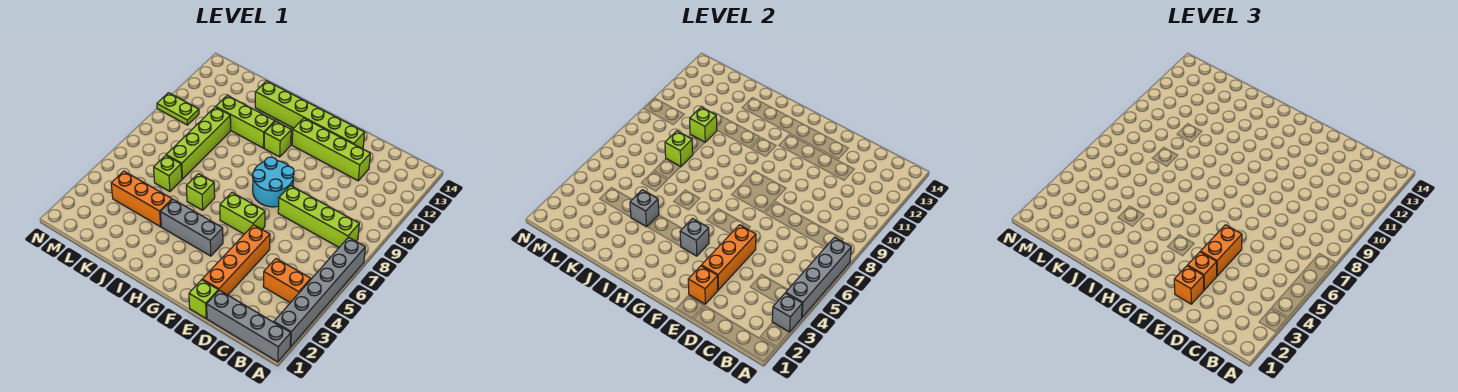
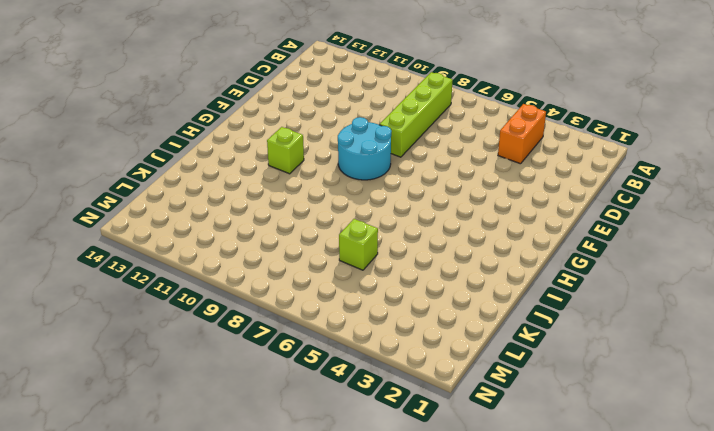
none -> grey brick A1:D1 level 1
none -> grey brick A2:A7 level 1
none -> lime brick D12:G12 level 1

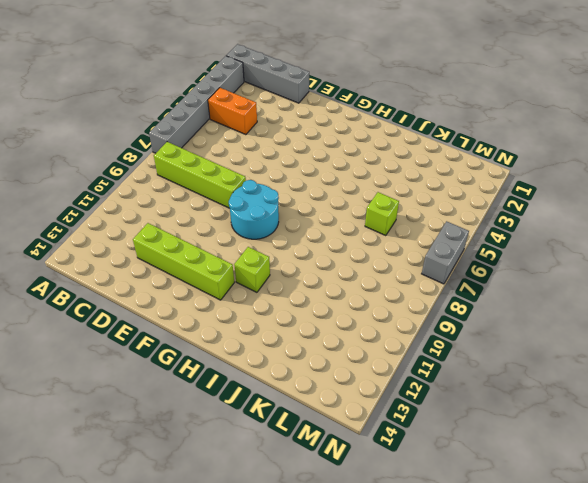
grey brick N6:N7 level 1 -> none
none -> lime brick E1 level 1
none -> orange brick E2:E5 level 1
none -> lime brick E13:J13 level 1

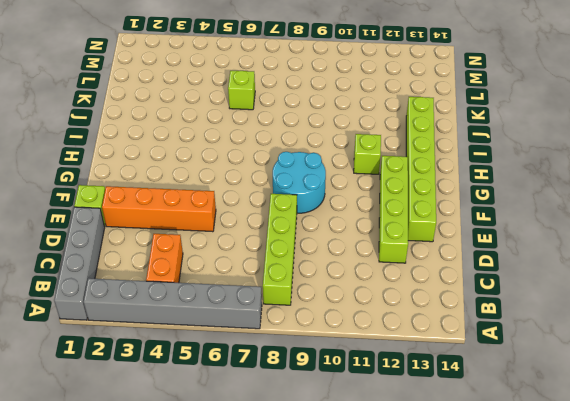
none -> lime brick F6:G6 level 1
none -> grey brick G4:I4 level 1
none -> lime brick I6 level 1

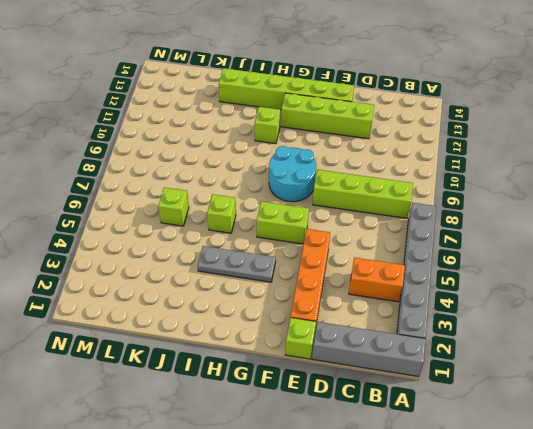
grey plate G4:I4 level 1 -> grey brick G4:I4 level 1
none -> lime brick I11:K11 level 1
none -> orange brick J4:L4 level 1
none -> lime brick K7:K10 level 1

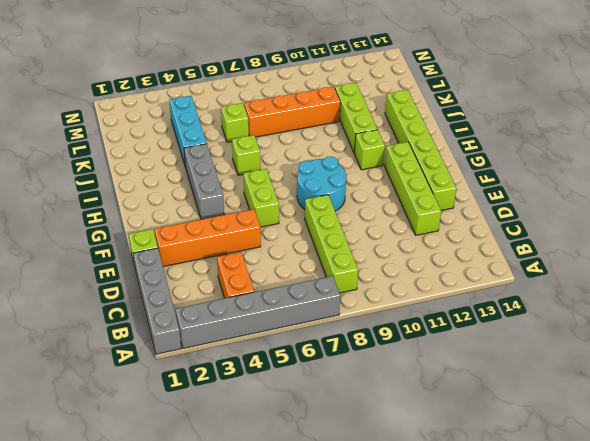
cyan brick J4:L4 level 1 -> orange brick J4:L4 level 1
orange brick K7:K10 level 1 -> lime brick K7:K10 level 1
none -> lime plate M10:N10 level 1
none -> grey brick A3 level 2
none -> grey brick A4:A7 level 2

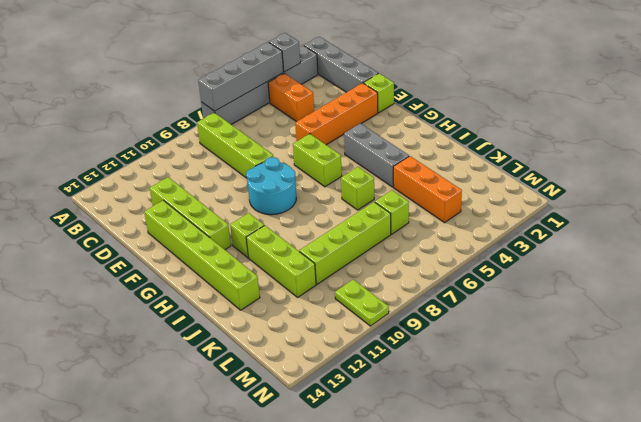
none -> orange brick E2 level 2
none -> orange brick E3:E5 level 2
none -> grey brick G4 level 2

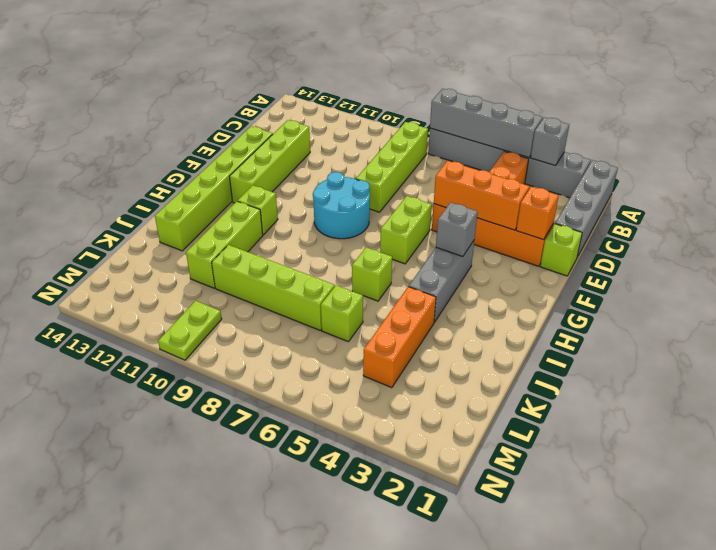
none -> grey brick J4 level 2
none -> lime brick K8 level 2
none -> lime brick K10 level 2

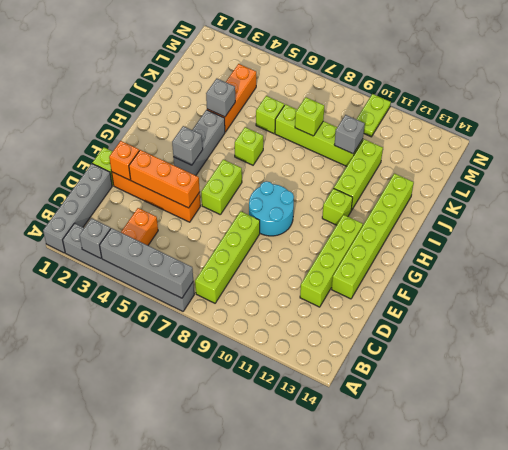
grey brick K10 level 2 -> lime brick K10 level 2
none -> orange brick E2 level 3
none -> orange brick E3 level 3
none -> orange brick E4:E5 level 3

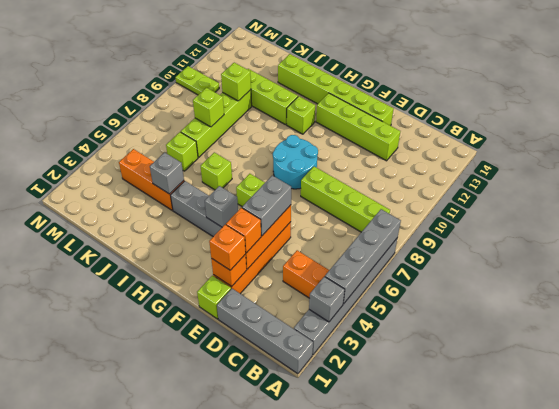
grey brick E4:E5 level 3 -> orange brick E4:E5 level 3

